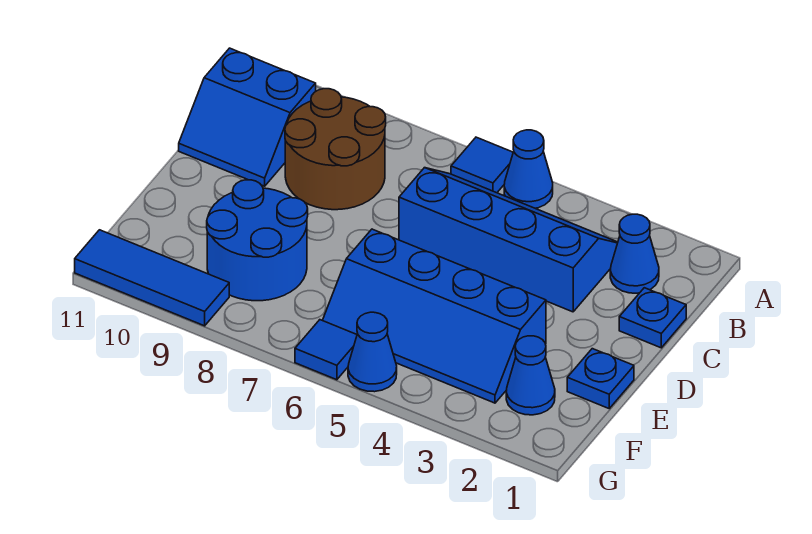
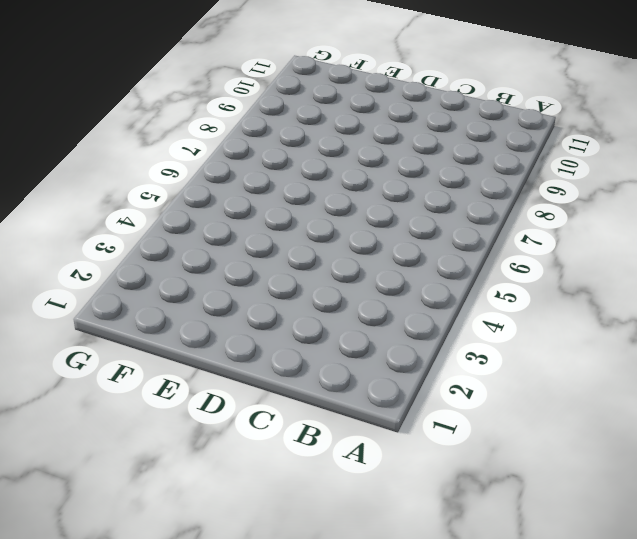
none -> blue cone A5 level 1
none -> blue tile A6 level 1
none -> blue cone B2 level 1

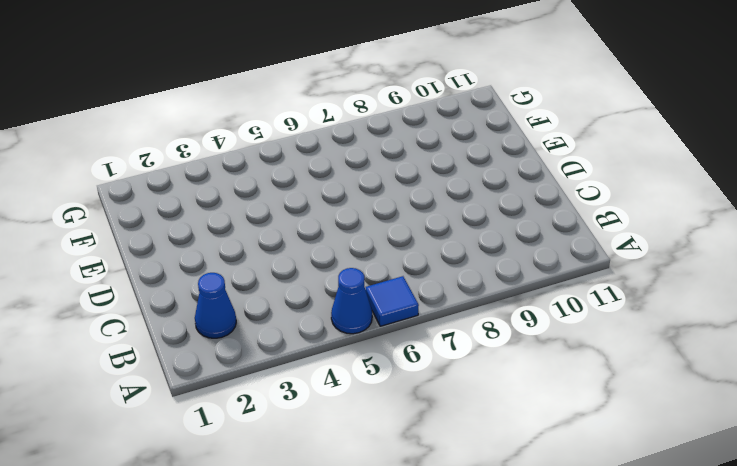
none -> blue slope B3:C6 level 1 top C
none -> brown round brick B8:C9 level 1
none -> blue slope B10:C11 level 1 top B

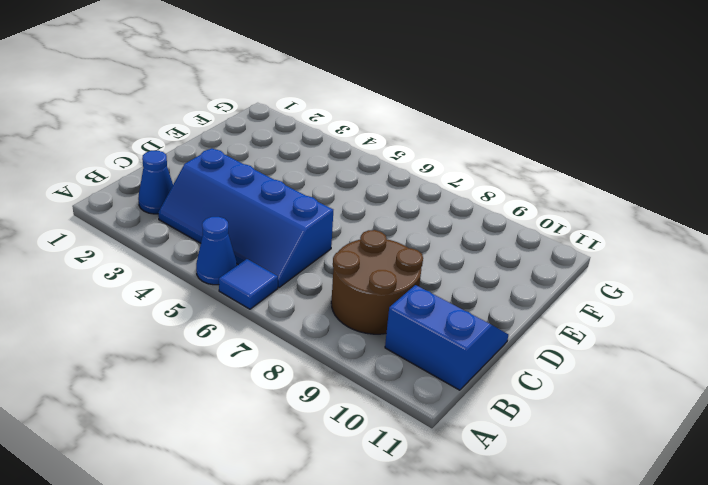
none -> blue plate C1 level 1
none -> blue plate E1 level 1
none -> blue slope E3:F6 level 1 top E

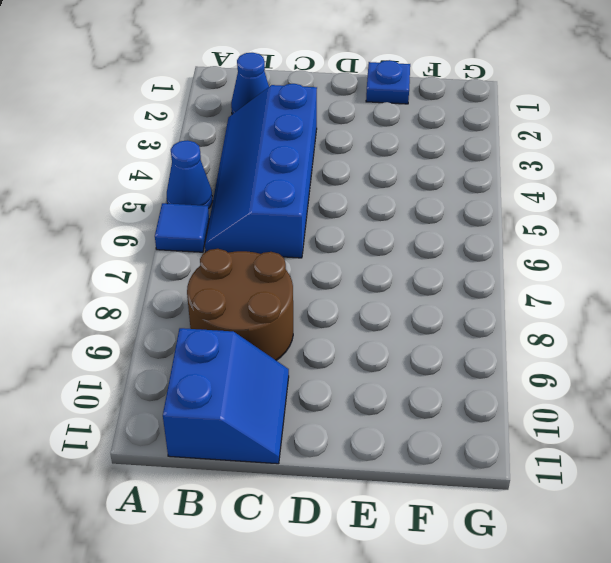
none -> blue plate C1 level 1
none -> blue slope E3:F6 level 1 top E
none -> blue round brick E8:F9 level 1

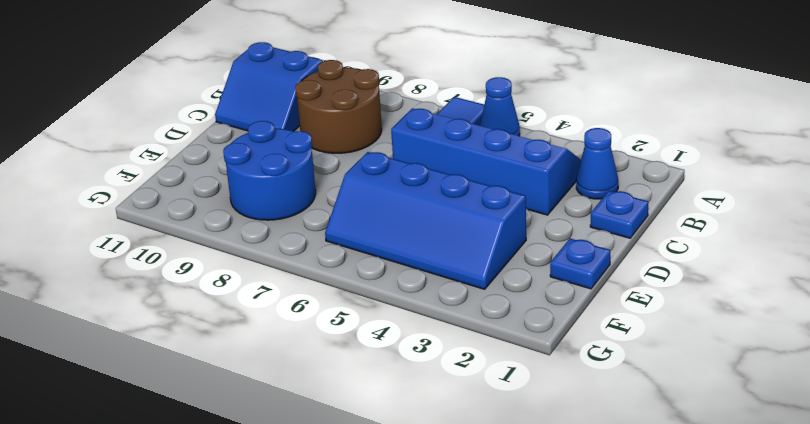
none -> blue cone F2 level 1
none -> blue cone G5 level 1
none -> blue tile G6 level 1

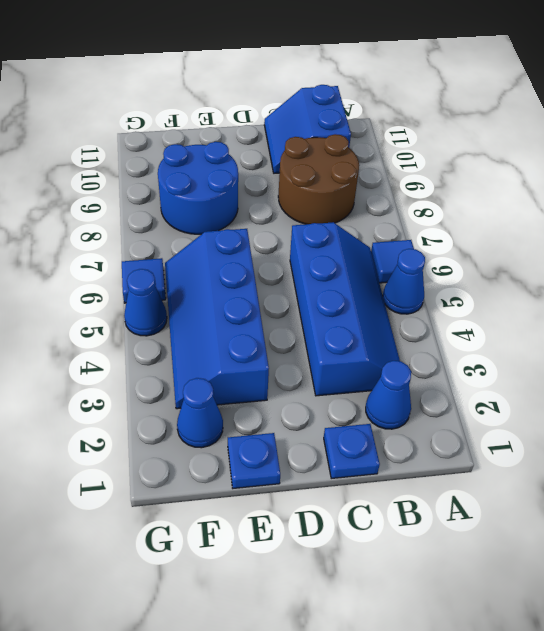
none -> blue tile G9:G11 level 1

